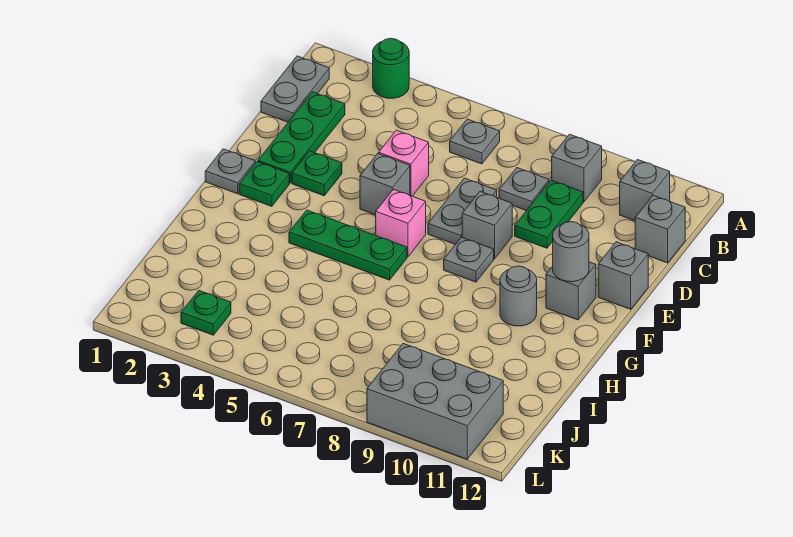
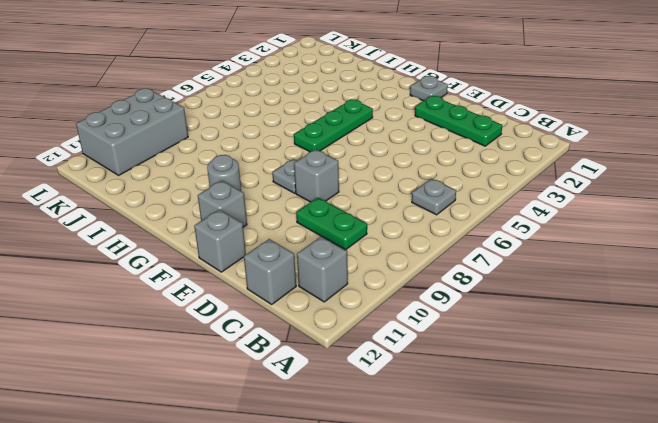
none -> green round brick A3 level 1
none -> grey plate B1:C1 level 1
none -> grey brick B9 level 1

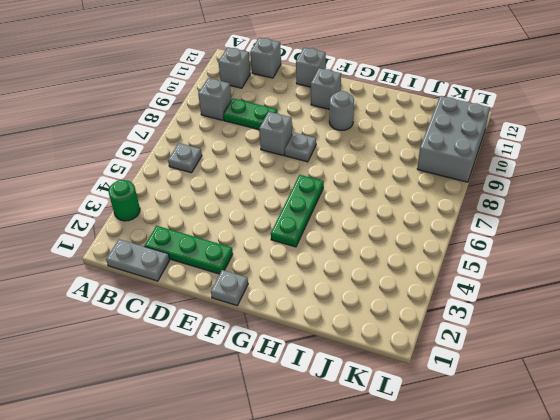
none -> grey plate C8 level 1
none -> pink brick D5 level 1
none -> grey plate D7:E7 level 1

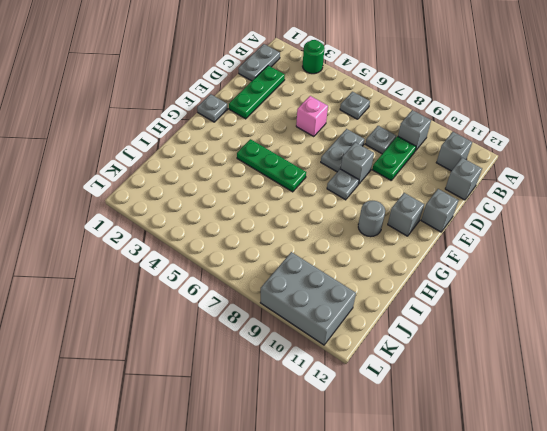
none -> green plate E3 level 1
none -> grey brick E5 level 1
none -> green plate F2 level 1

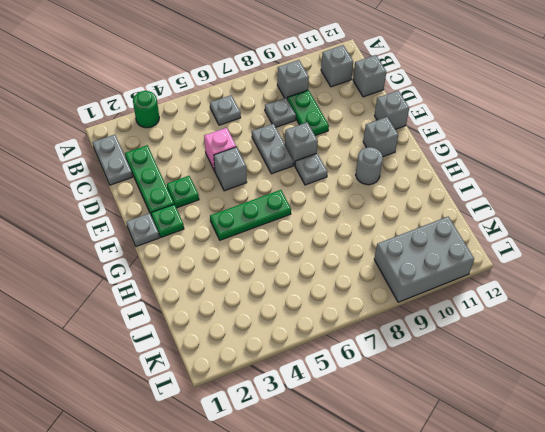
none -> pink brick F6 level 1
none -> green plate K3 level 1
none -> grey round brick F11 level 2

